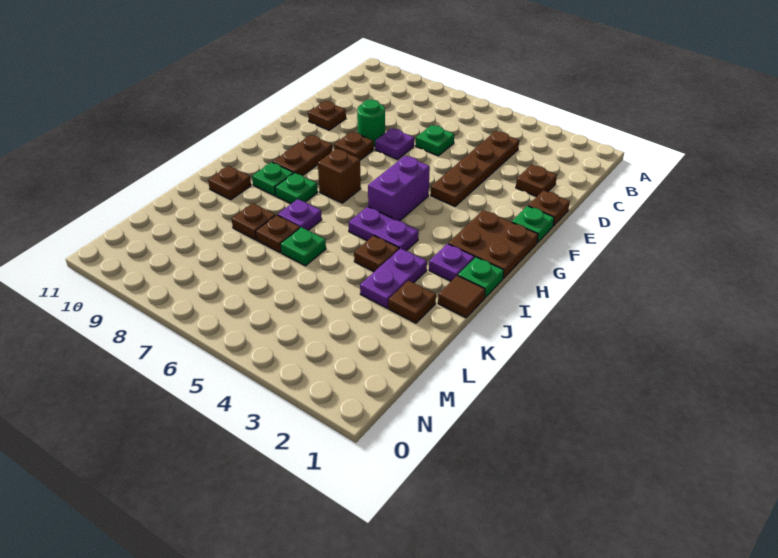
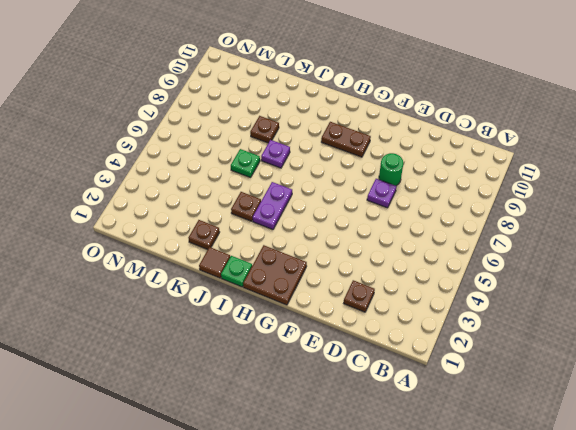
none -> brown plate C4:F4 level 1
none -> green plate D6 level 1
none -> brown plate E1 level 1

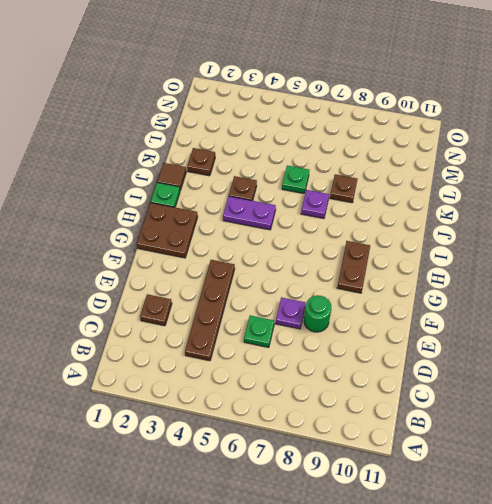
none -> brown plate E1 level 1
none -> brown plate E10 level 1
none -> green plate F1 level 1

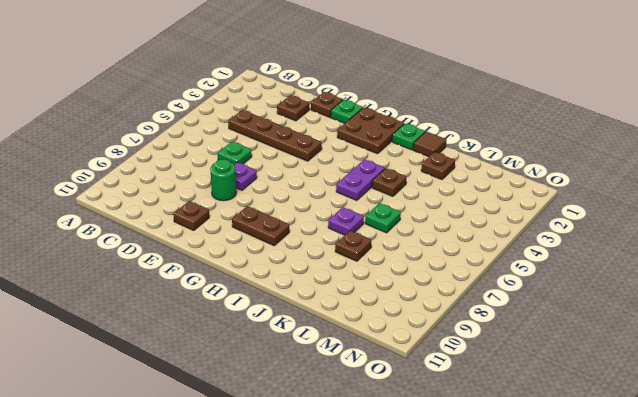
none -> brown plate F8 level 1
none -> purple brick G5:H5 level 1
none -> brown brick H7 level 1

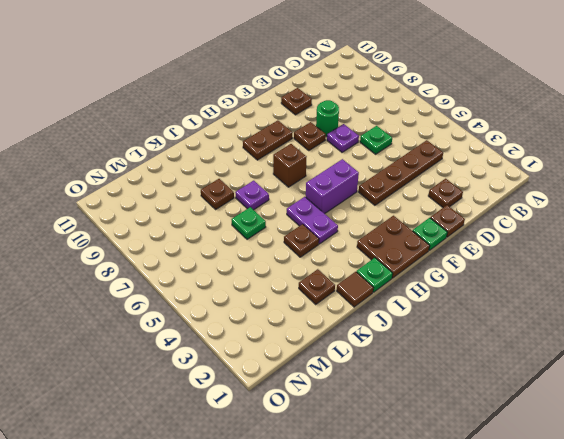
none -> purple plate I2 level 1
none -> green plate I8 level 1
none -> green plate I9 level 1

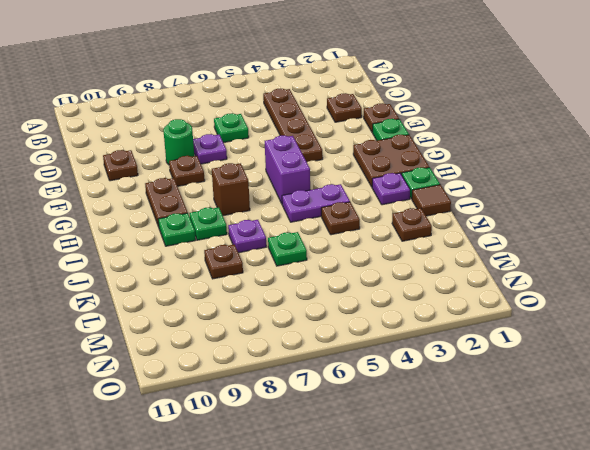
none -> purple plate J3:K3 level 1
none -> brown plate J10 level 1
none -> brown plate K7 level 1

